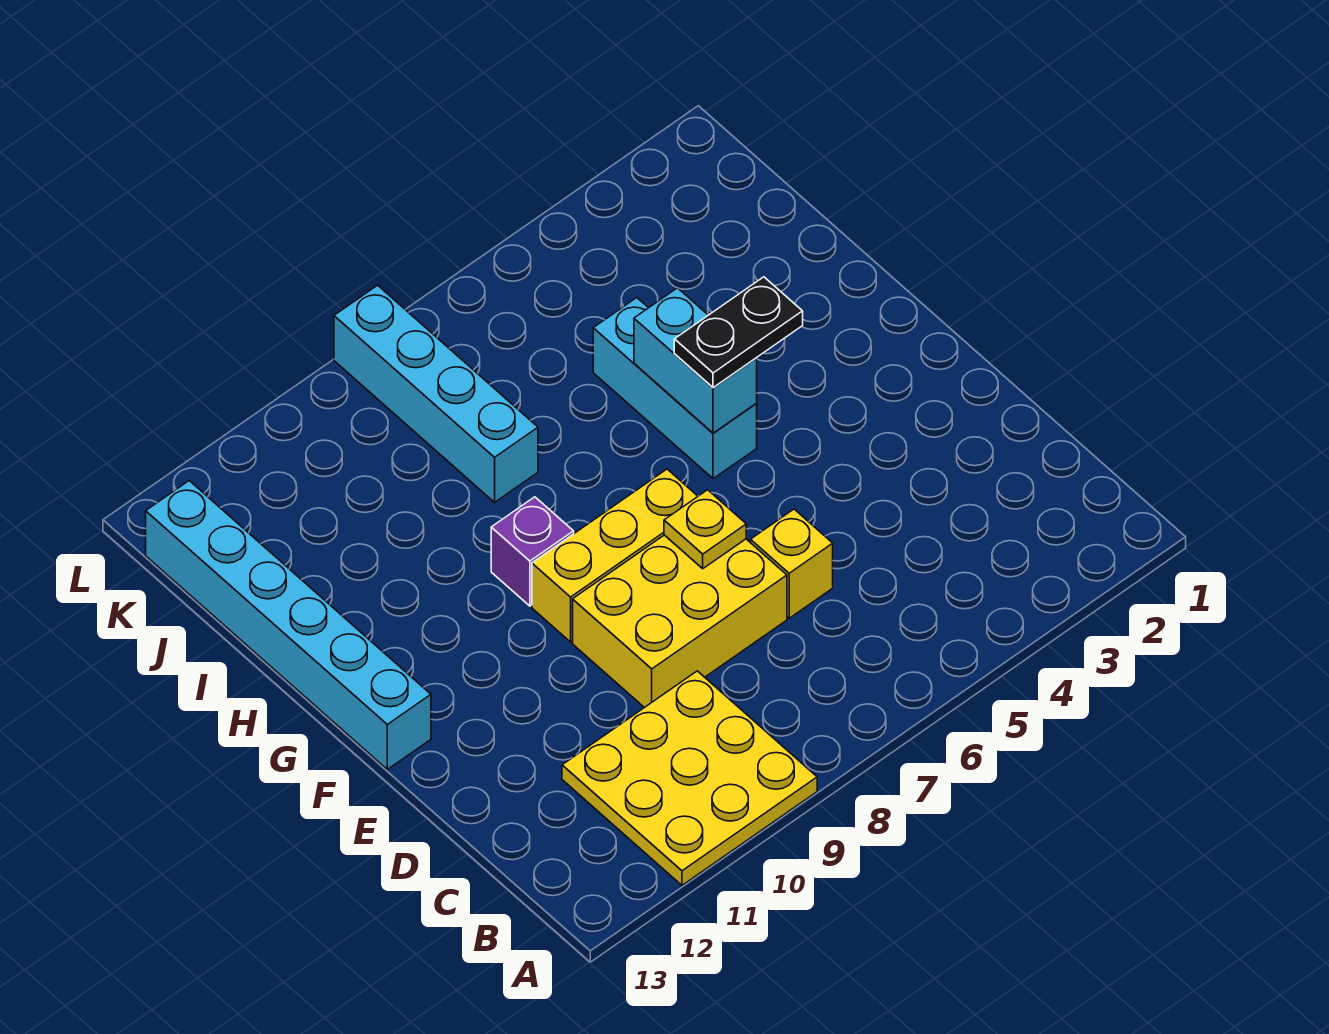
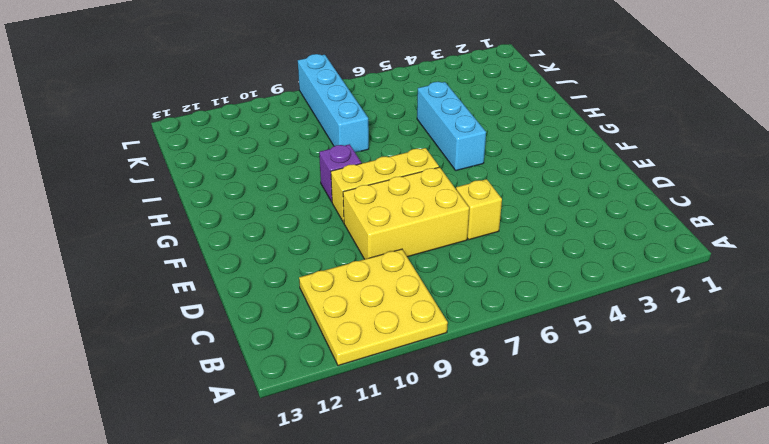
none -> cyan brick F13:K13 level 1
none -> yellow plate E7 level 2

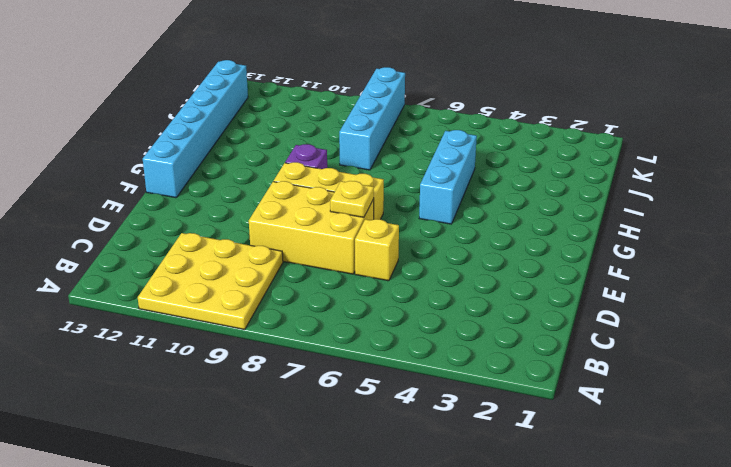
none -> cyan brick G5:H5 level 2
none -> black plate G4:G5 level 3

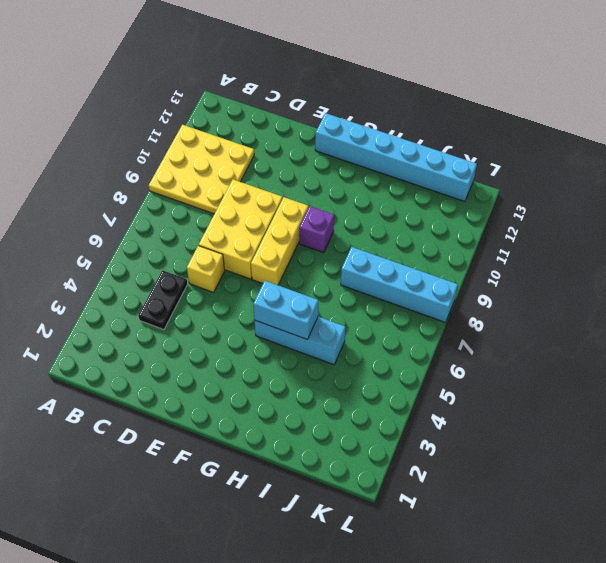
black plate C4:C5 level 1 -> black plate G4:G5 level 3
none -> yellow plate E7 level 2

